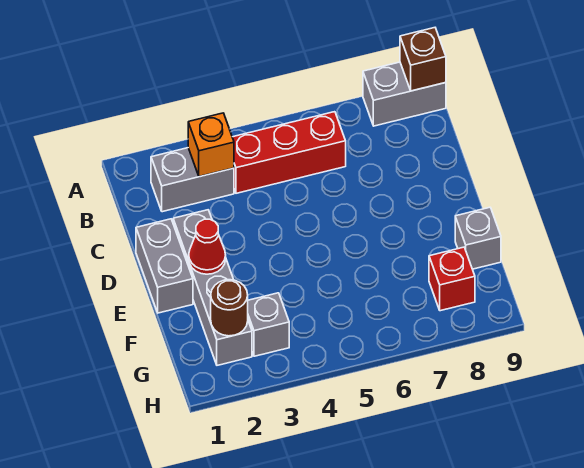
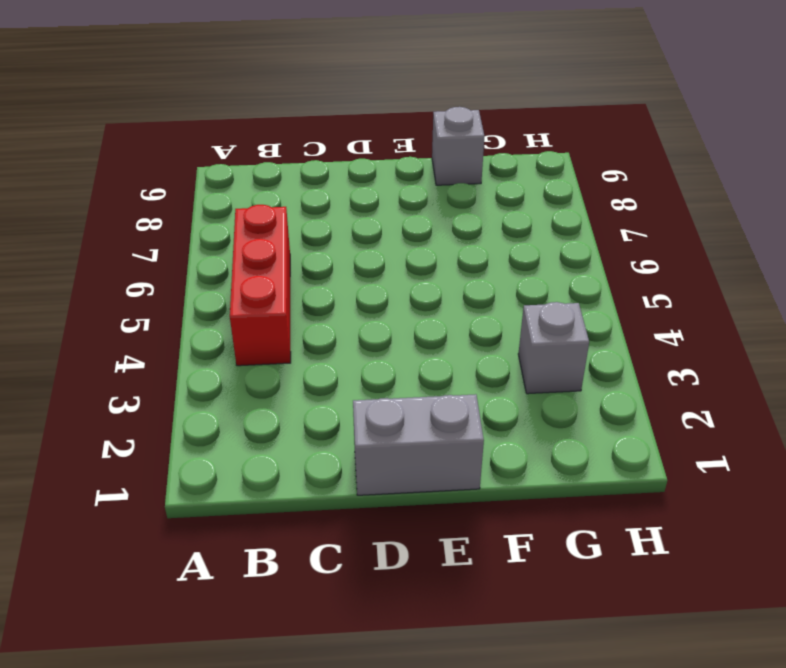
none -> grey brick A8:A9 level 1
none -> grey brick B2:B3 level 1
none -> grey brick D2:G2 level 1

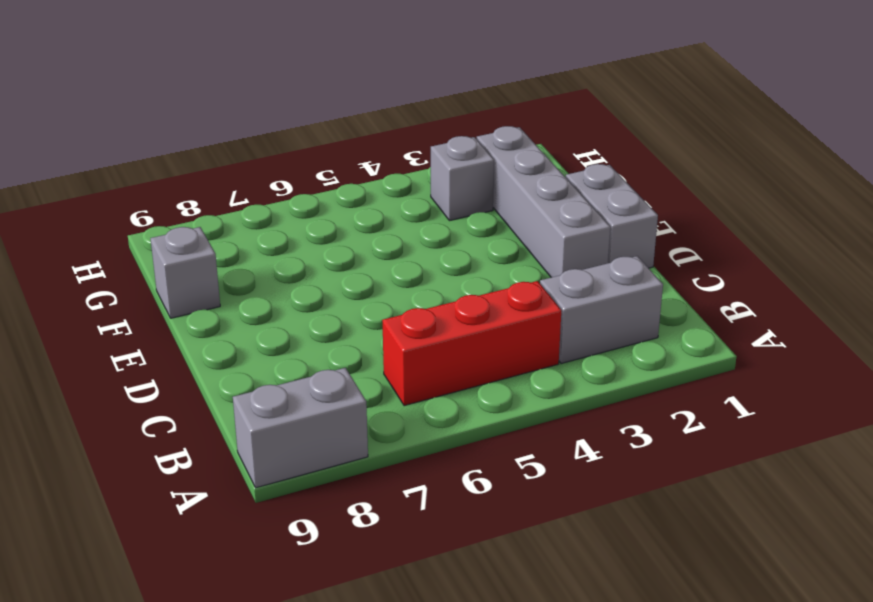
none -> red brick G8 level 1
none -> brown brick A9 level 2
none -> orange brick B3 level 2

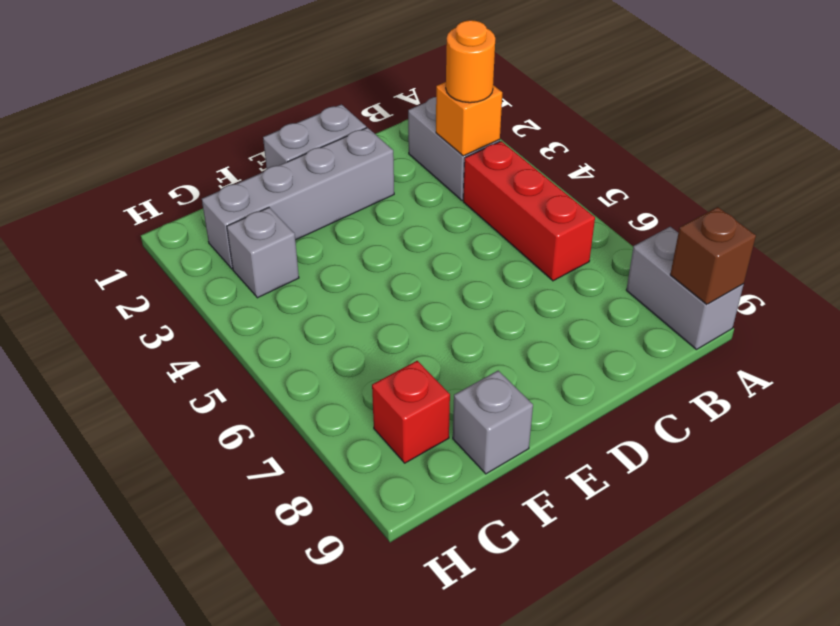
orange round brick B3 level 3 -> none
none -> red cone E2 level 2
none -> brown round brick G2 level 2

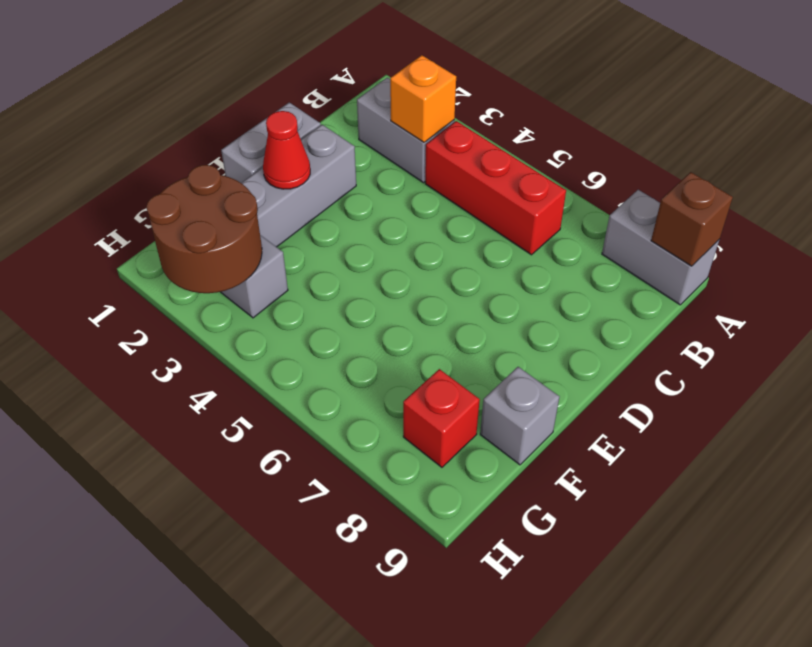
brown round brick G2:H3 level 2 -> brown round brick G2 level 2

